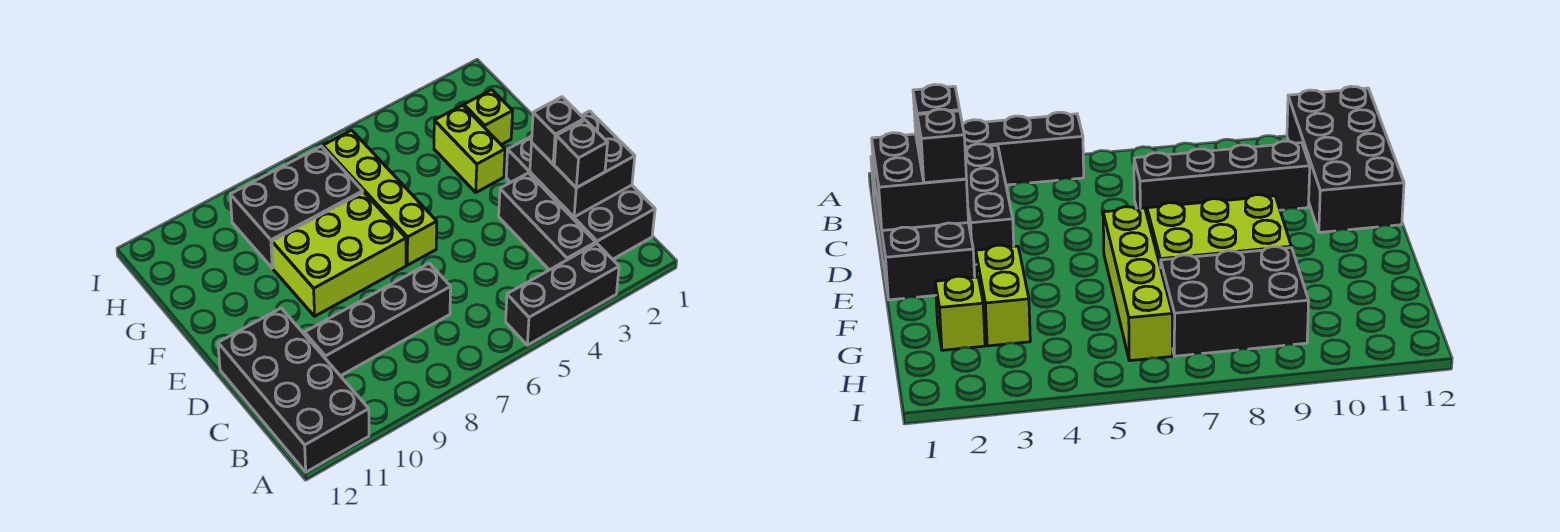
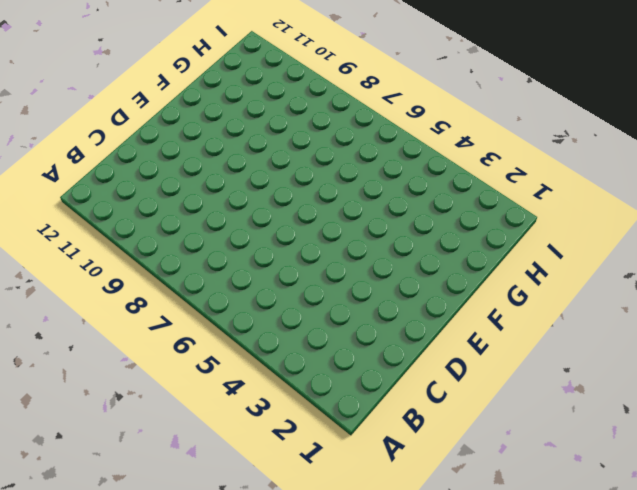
none -> black brick A3:A5 level 1
none -> black brick A11:D12 level 1
none -> black brick B1:E2 level 1

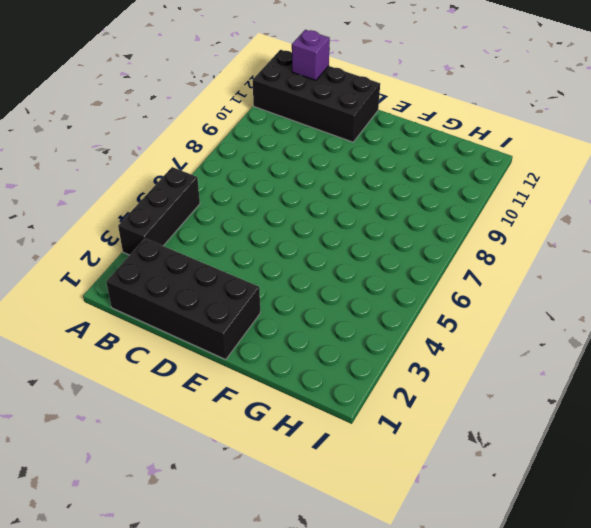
purple brick B12 level 2 -> none
none -> black brick B3:D3 level 1
none -> black brick C7:C10 level 1
none -> lime brick E6:H6 level 1

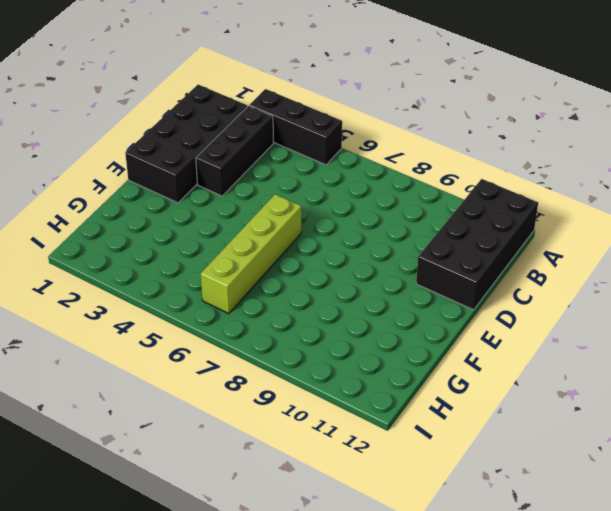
none -> black brick C7:C10 level 1
none -> lime brick E7:F9 level 1
none -> lime brick F3:G3 level 1

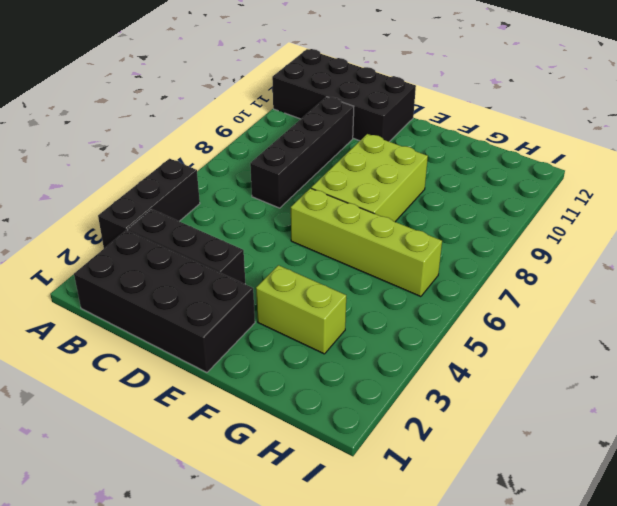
none -> lime brick G2 level 1
none -> black brick G7:H9 level 1
none -> black brick C1:D2 level 2

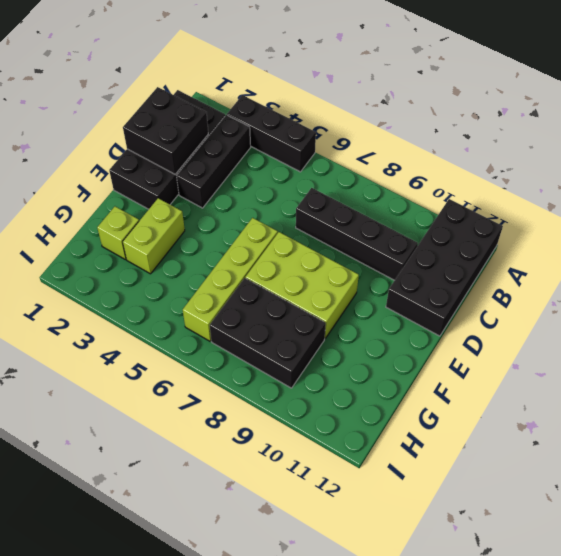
none -> black brick C2 level 3
none -> black brick D2 level 3

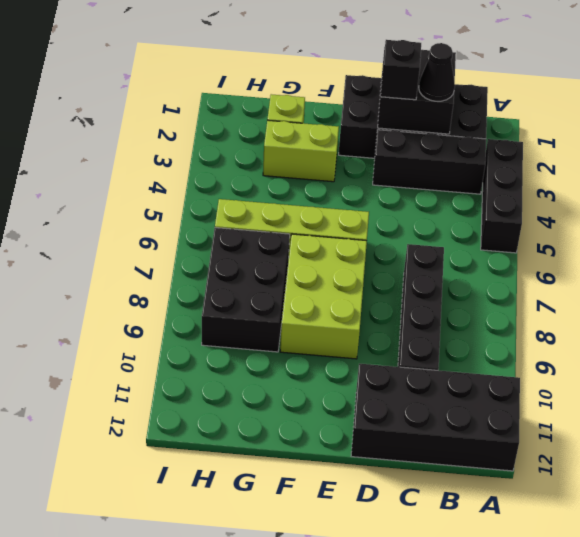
black cone C2 level 3 -> black brick C2 level 3

